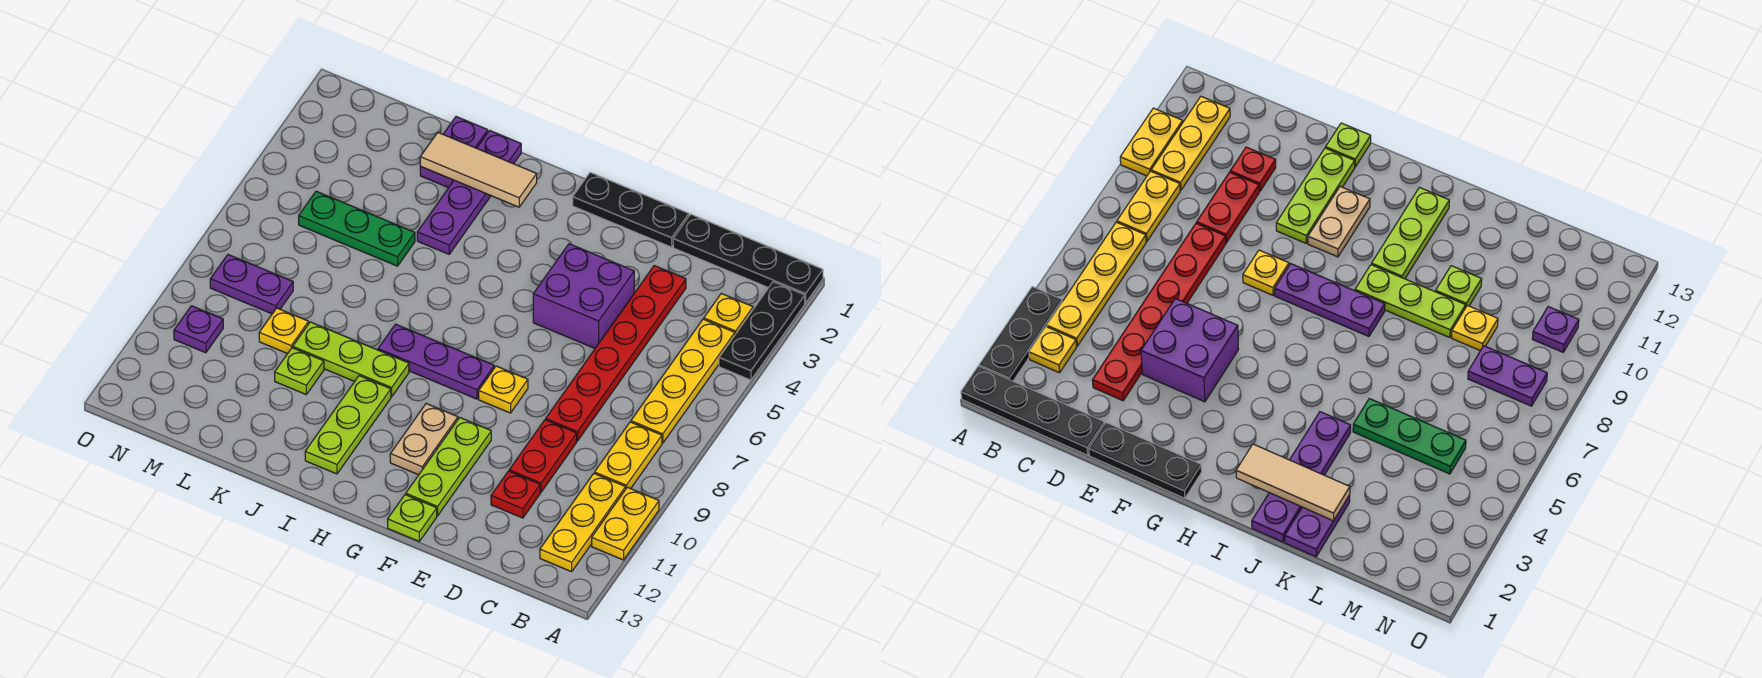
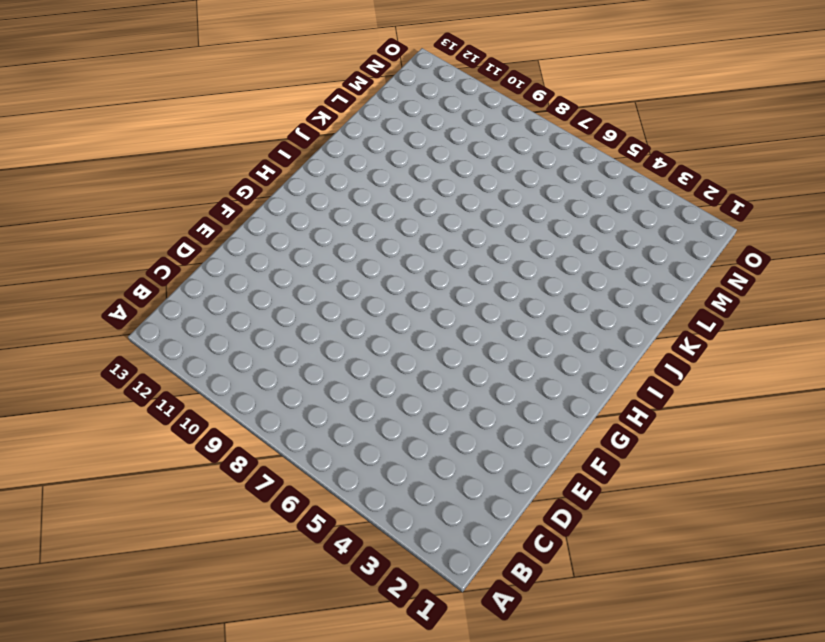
none -> black plate A1:D1 level 1
none -> black plate A2:A4 level 1
none -> yellow plate A10:A11 level 1

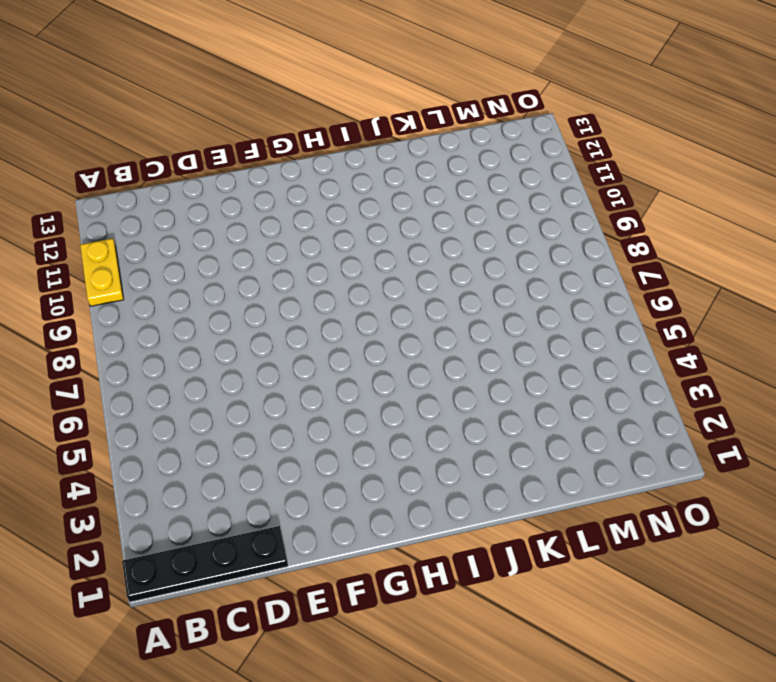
none -> black plate A2:A4 level 1
none -> yellow plate B3 level 1
none -> yellow plate B4:B7 level 1

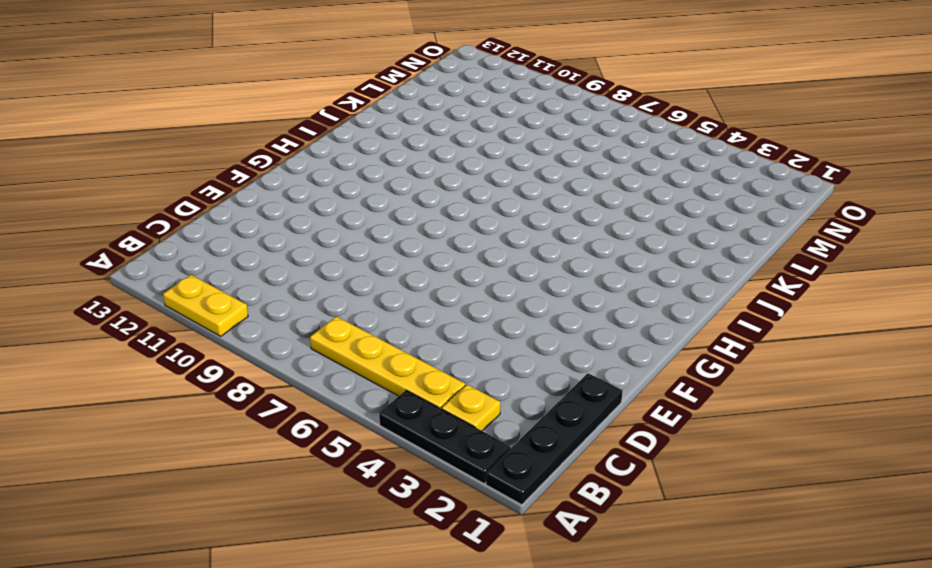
none -> yellow plate B8:B9 level 1
none -> yellow plate B10:B12 level 1
none -> red plate D3:D8 level 1

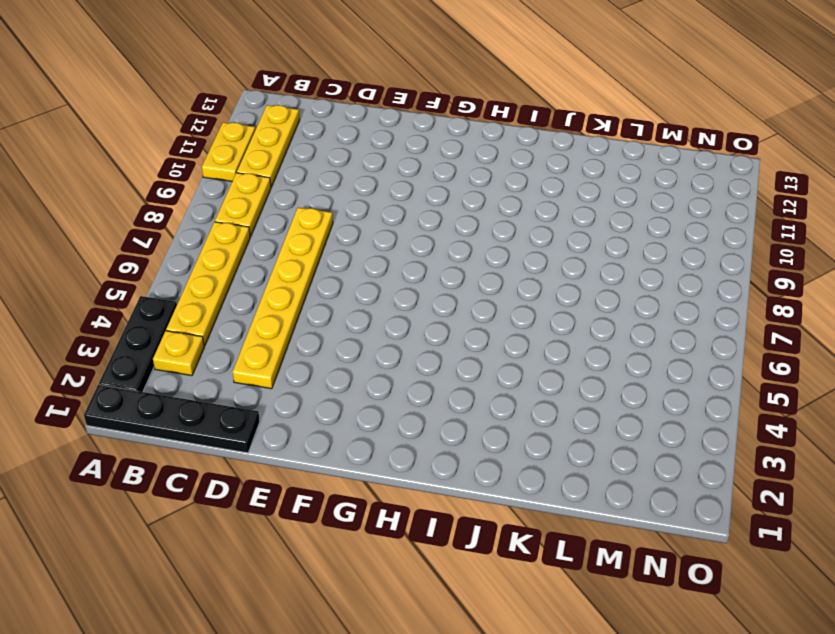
yellow plate D3:D8 level 1 -> red plate D3:D8 level 1
none -> red plate D9:D10 level 1
none -> red plate D11 level 1
none -> black plate E1:G1 level 1

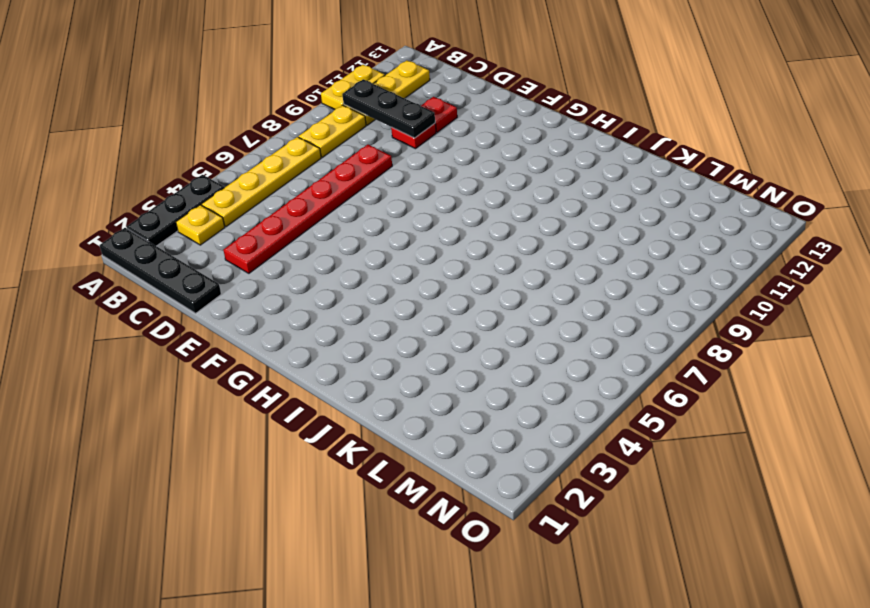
black plate B10:D10 level 2 -> black plate E1:G1 level 1
red plate D10 level 1 -> red plate D9:D10 level 1
none -> purple brick E4:F5 level 1
none -> yellow plate F8 level 1
none -> lime plate F10:F12 level 1

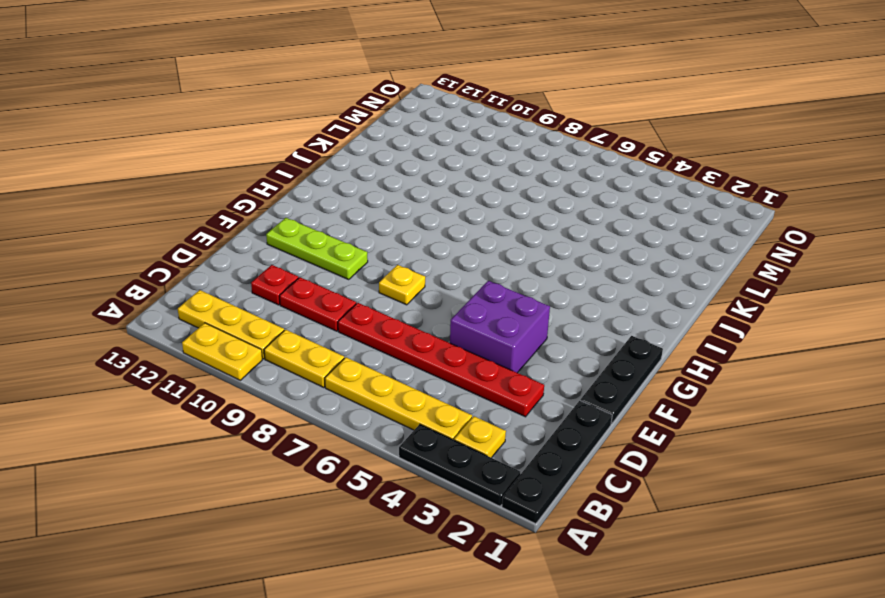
none -> lime plate F13 level 1
none -> purple plate G8:I8 level 1
none -> tan plate G10:G11 level 1

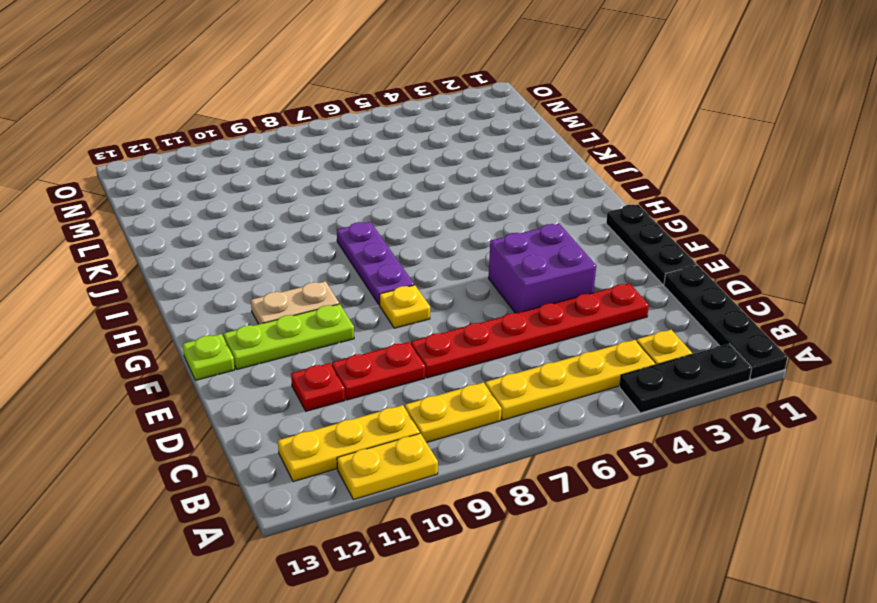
none -> lime plate I9:K9 level 1
none -> lime plate I10:I12 level 1
none -> purple plate J1:J4 level 1

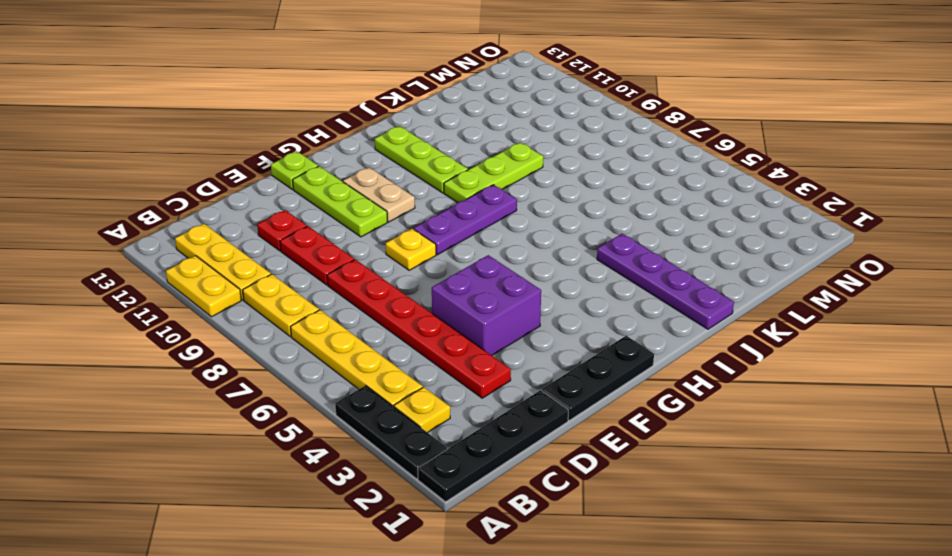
none -> purple plate K1:K2 level 1
none -> green plate K5:M5 level 1
none -> lime plate K10 level 1

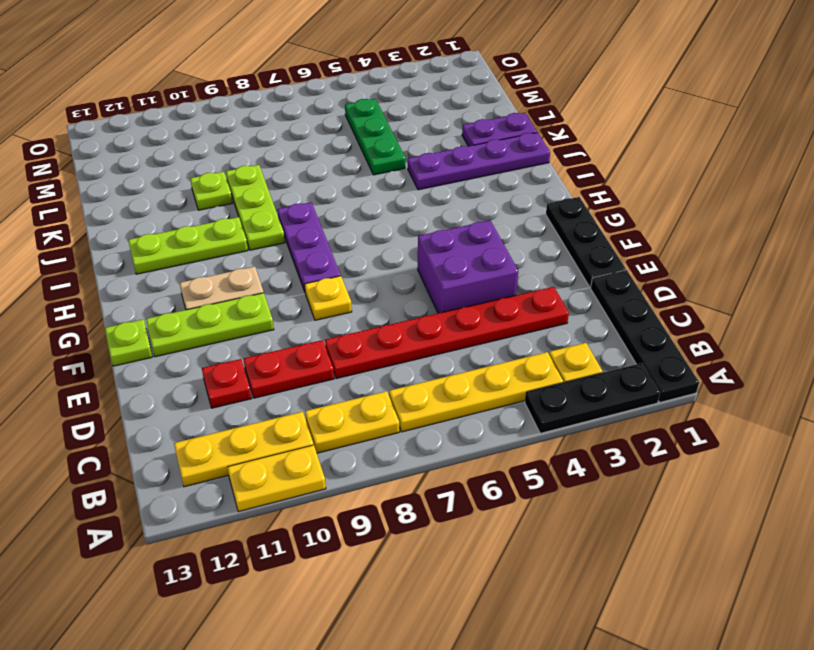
none -> yellow plate L9 level 1
none -> purple plate M8:N8 level 1
none -> purple plate N10 level 1

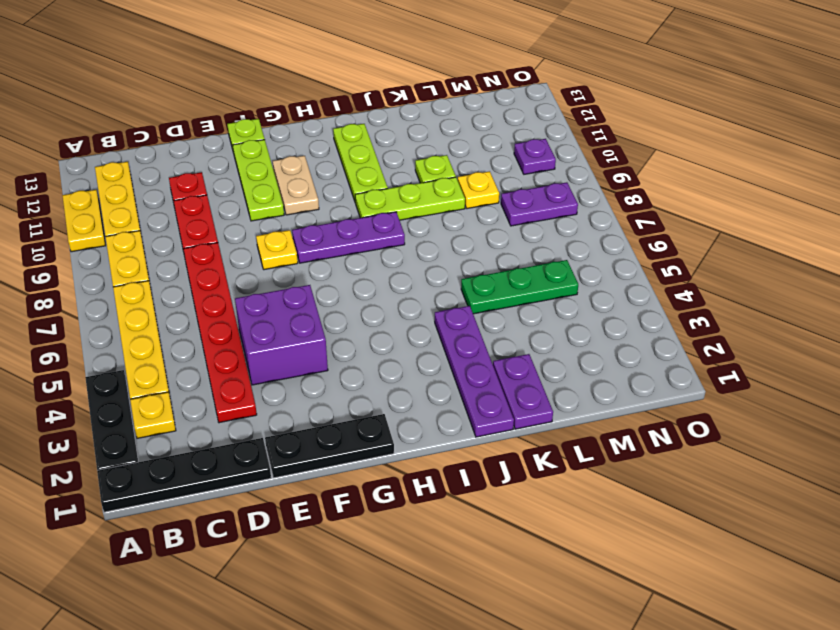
none -> tan tile I2:K2 level 2

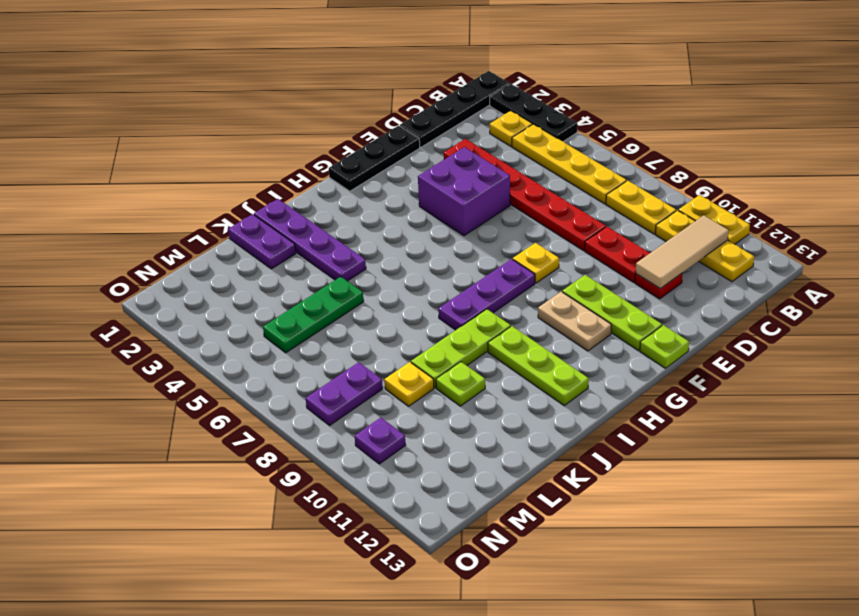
tan tile B11:D11 level 2 -> tan tile I2:K2 level 2

